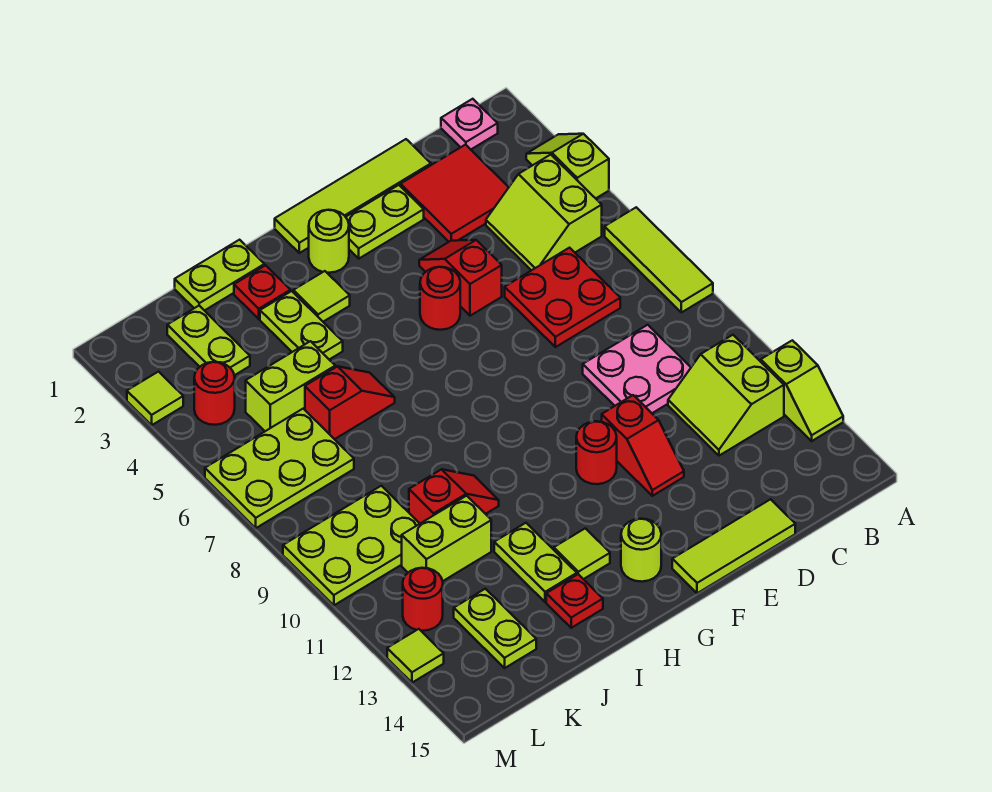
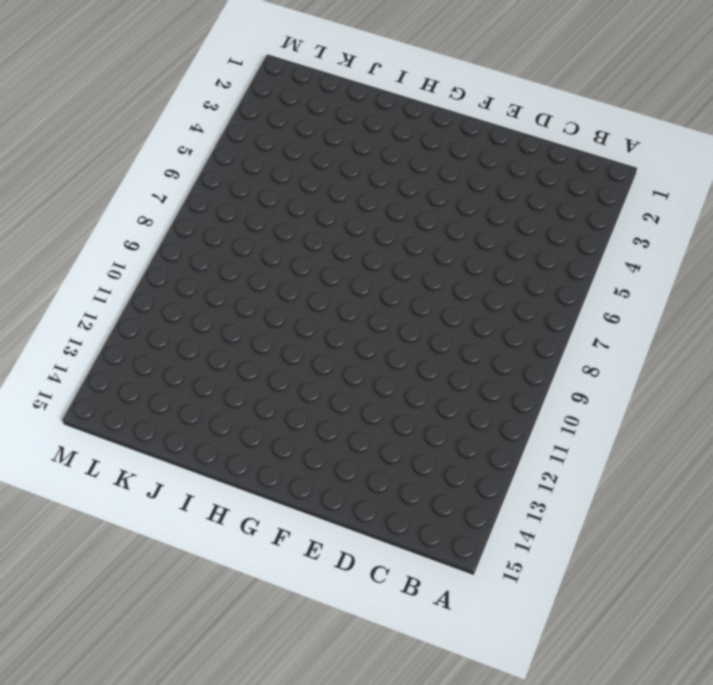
none -> lime slope A3:A4 level 1 top 4
none -> lime tile A6:A8 level 1
none -> lime slope A12:A13 level 1 top 12
none -> pink plate B1 level 1

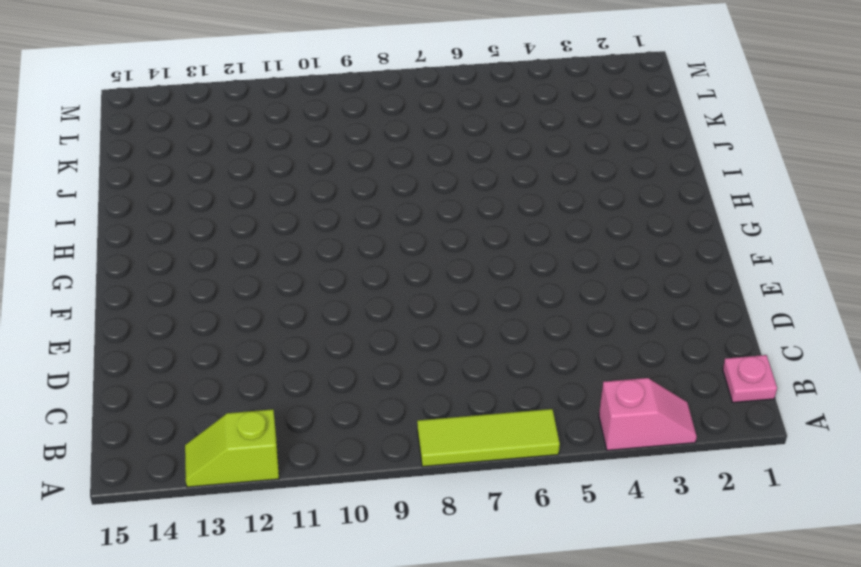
pink slope A3:A4 level 1 top 4 -> lime slope A3:A4 level 1 top 4
none -> lime slope B4:C5 level 1 top B
none -> lime slope B11:C12 level 1 top B
none -> red tile C2:D3 level 1
none -> red plate C6:D7 level 1

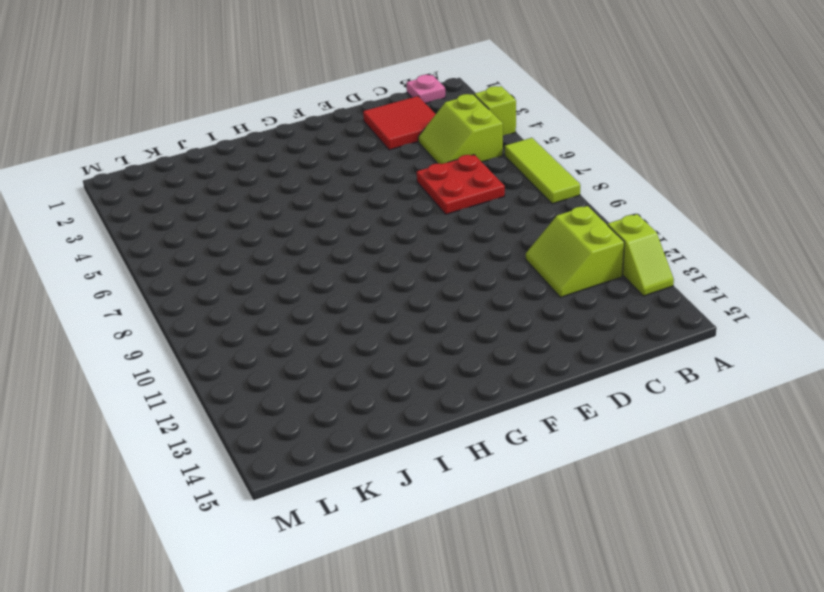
none -> pink plate C9:D10 level 1
none -> lime tile D1:G1 level 1
none -> lime tile D15:F15 level 1
none -> lime plate E2:F2 level 1

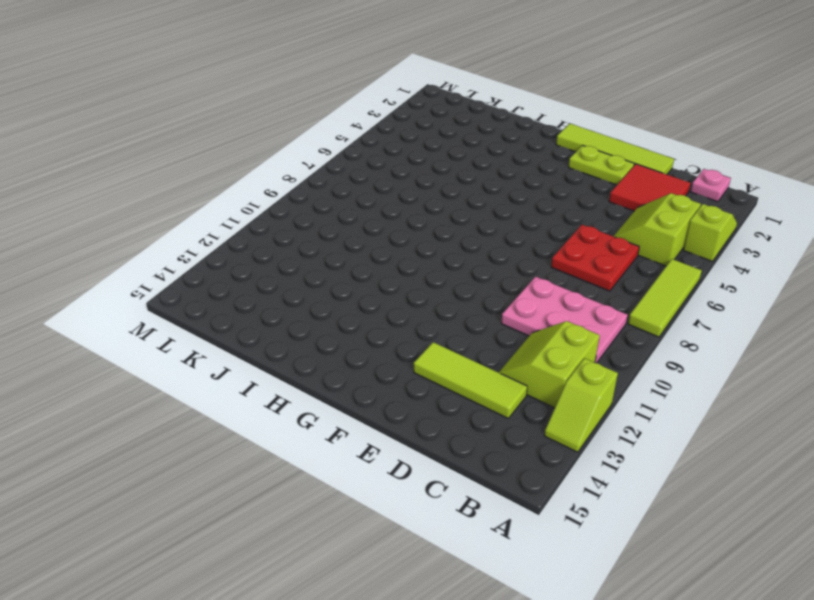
pink plate B9:D10 level 1 -> pink plate C9:D10 level 1
lime tile C13:E13 level 1 -> lime tile D15:F15 level 1
none -> red slope E4:E5 level 1 top 5
none -> red slope E11:E12 level 1 top 11
none -> red round brick F5 level 1
none -> red round brick F11 level 1

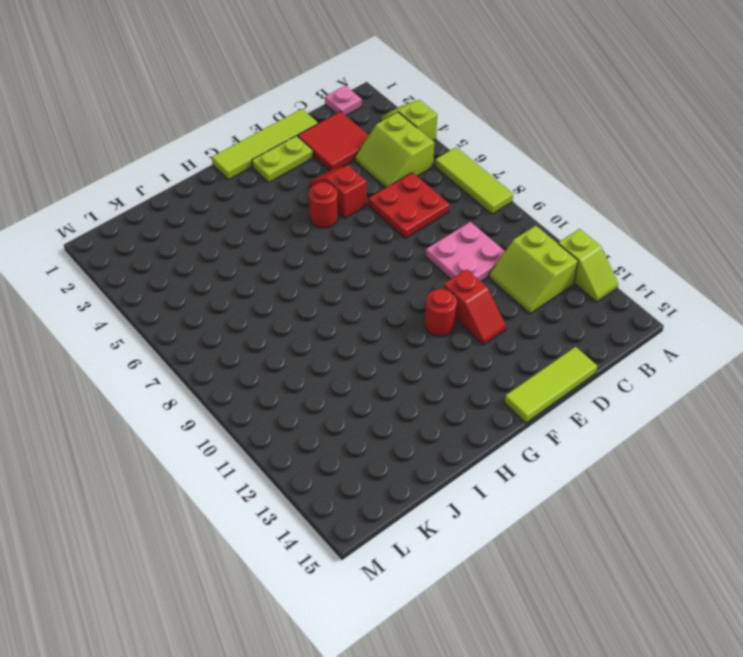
none -> lime round brick G2 level 1
none -> lime round brick G14 level 1
none -> lime tile H3 level 1
none -> lime tile H13 level 1

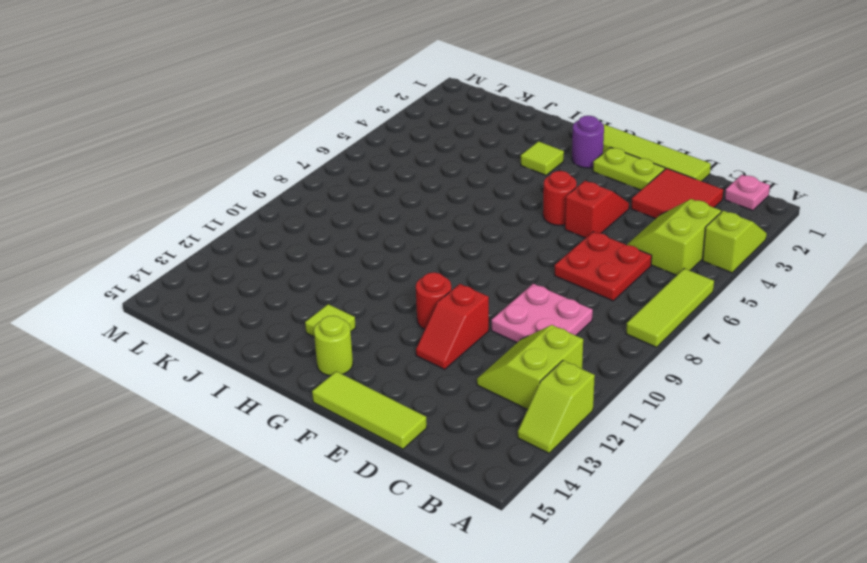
purple round brick G2 level 1 -> lime round brick G2 level 1
none -> lime plate I1:J1 level 1
none -> red plate I2 level 1
none -> lime plate I3:I4 level 1
none -> red slope I6:J6 level 1 top J

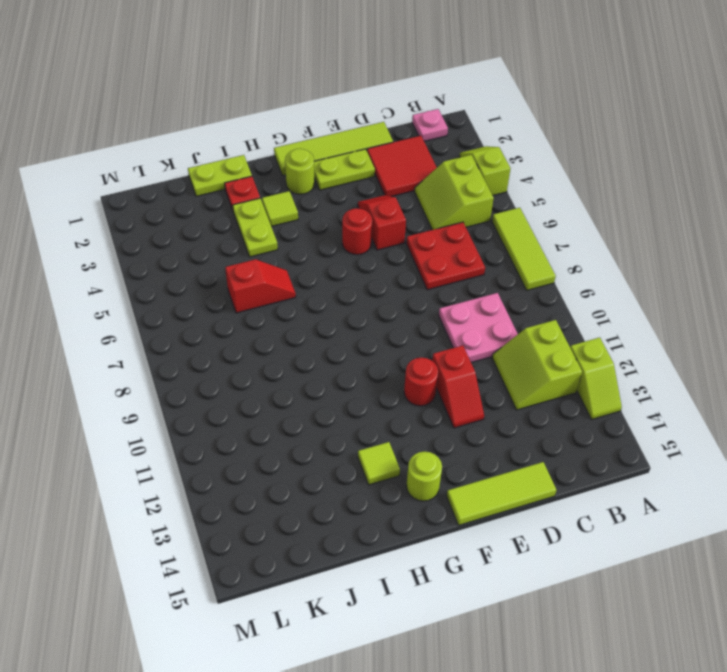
none -> red slope I10:J10 level 1 top J
none -> lime plate I12:I13 level 1
none -> red plate I14 level 1
none -> lime brick J5:K5 level 1

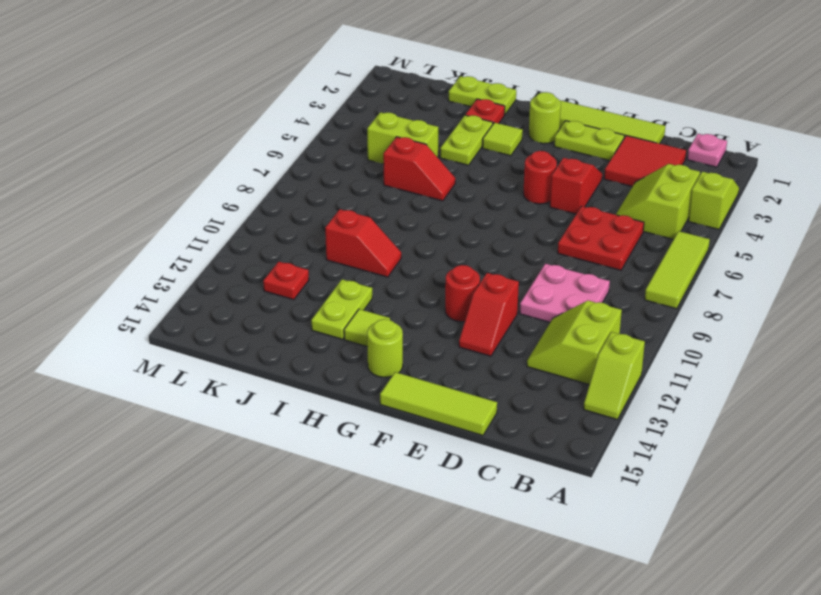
red plate K12 level 1 -> red plate I14 level 1
none -> lime brick J11:K11 level 1
none -> lime plate K2:K3 level 1
none -> lime plate K6:M7 level 1
none -> lime plate K9:M10 level 1

